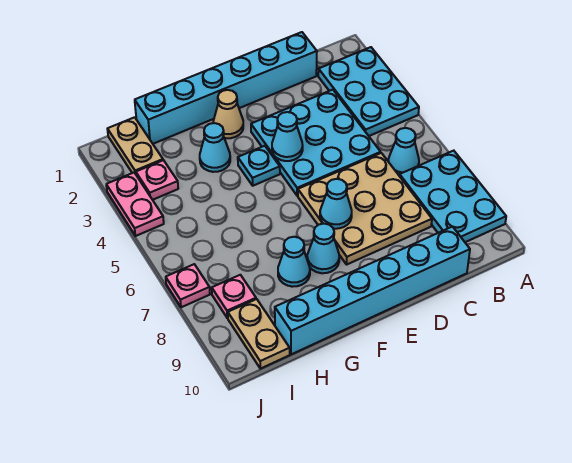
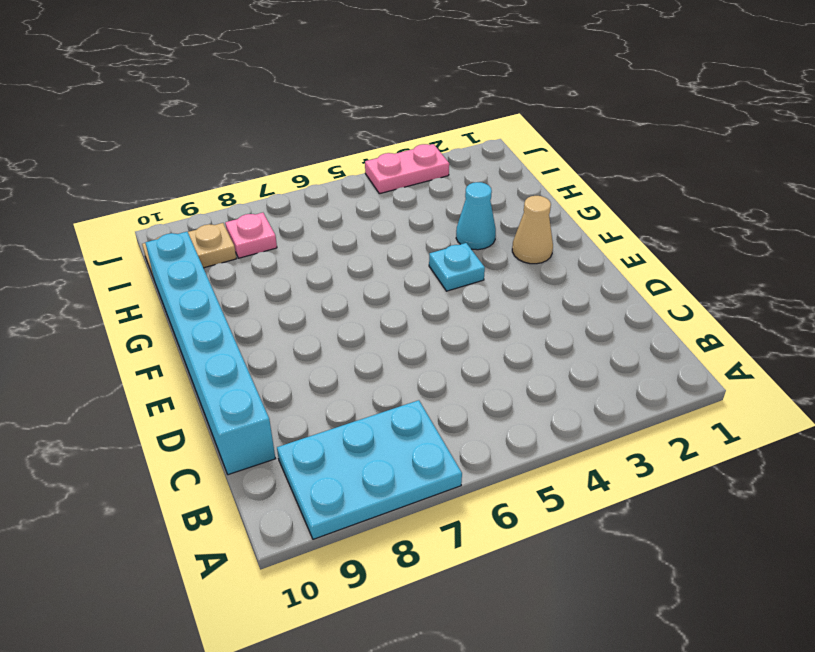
none -> cyan plate A2:B4 level 1
none -> cyan cone B6 level 1
none -> cyan brick C1:H1 level 1

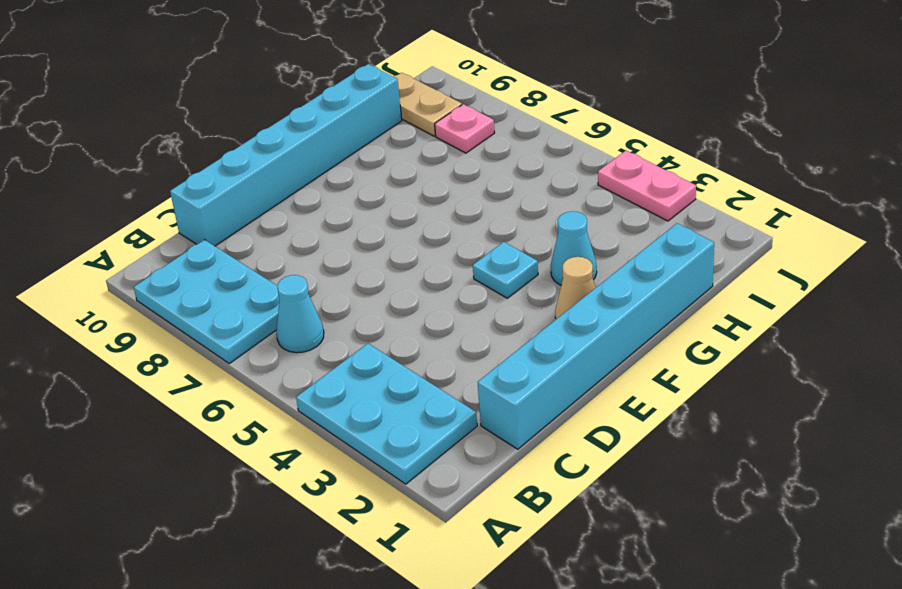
none -> cyan plate C3:E5 level 1
none -> tan plate C6:E8 level 1
none -> cyan cone F8 level 1

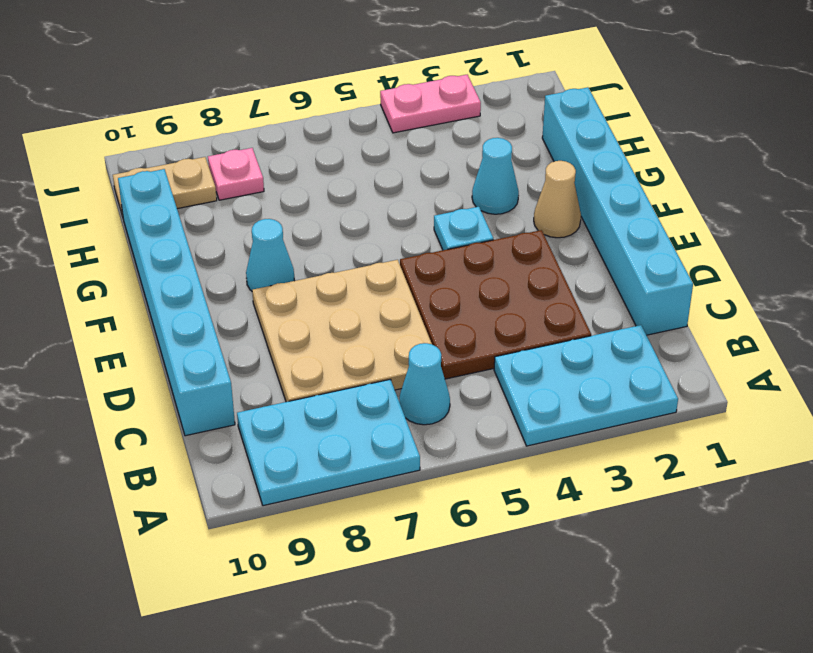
brown plate C3:E5 level 1 -> cyan plate C3:E5 level 1
none -> cyan cone G8 level 1
none -> tan plate I1:I2 level 1
none -> pink plate I3 level 1

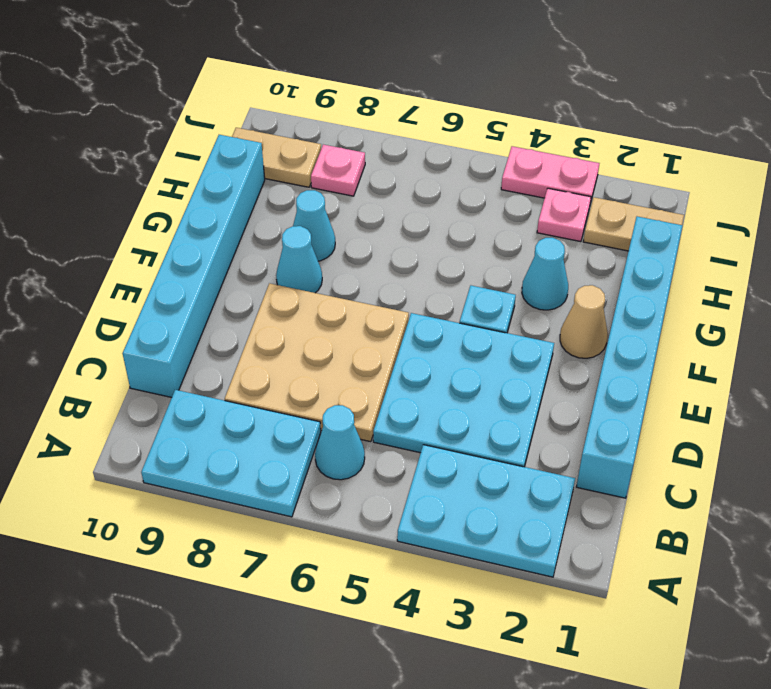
none -> pink plate J7 level 1
none -> cyan cone E4 level 2
none -> cyan cone E7 level 2

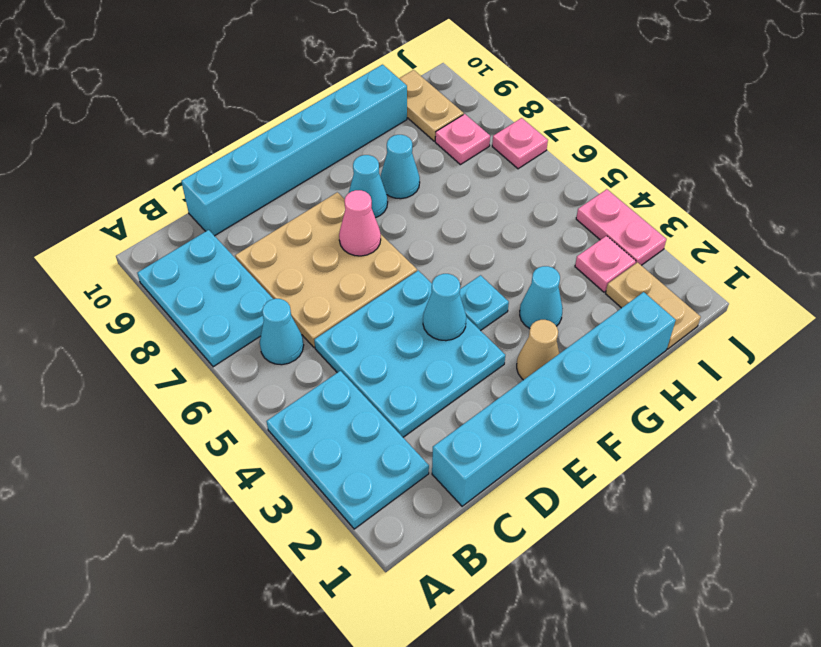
pink cone E7 level 2 -> cyan cone E7 level 2

